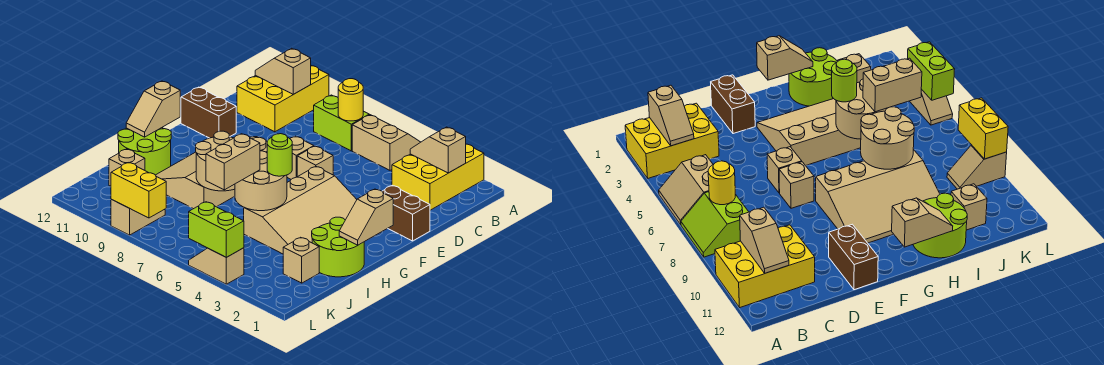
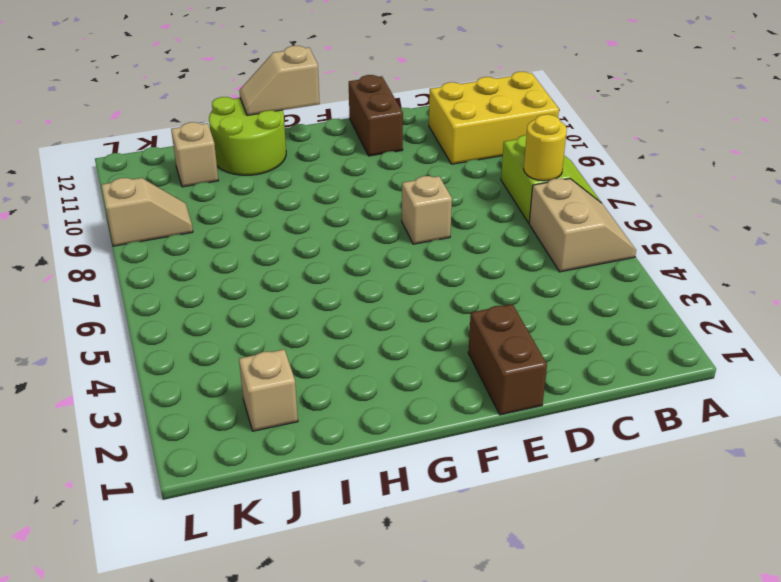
none -> yellow brick A2:C3 level 1
none -> tan brick E6 level 1
none -> tan slope F3:I5 level 1 top 5

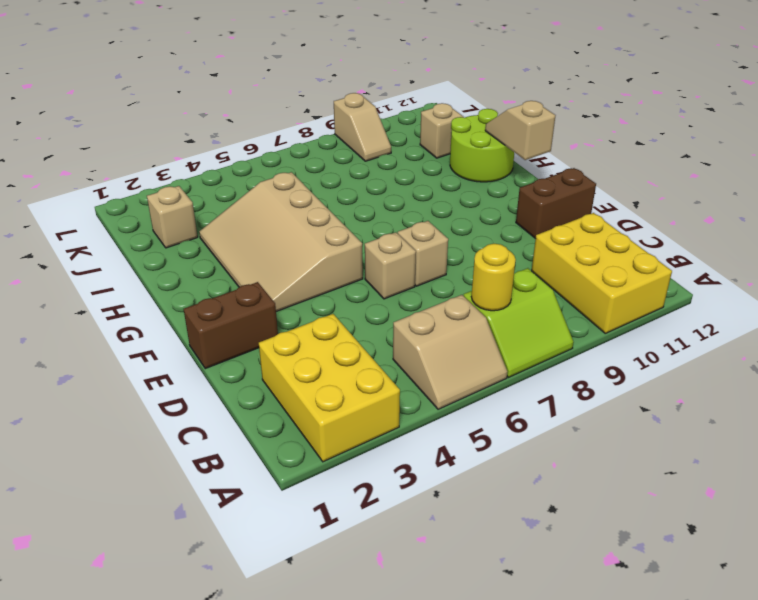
none -> tan slope F8:I10 level 1 top 8
none -> lime round brick H1:I2 level 1
none -> tan slope L4:L5 level 1 top 4

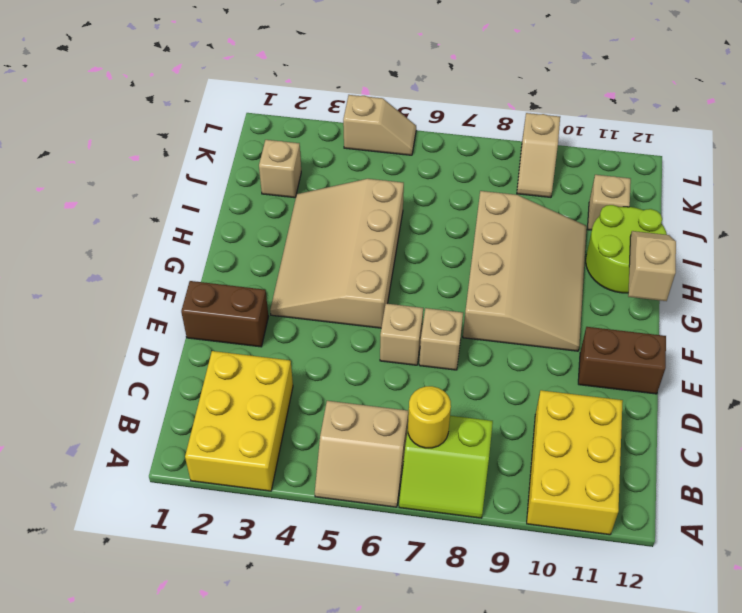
none -> lime round brick H1:I2 level 1
none -> tan slope B2:B3 level 2 top 2
none -> tan slope B10:B11 level 2 top 10

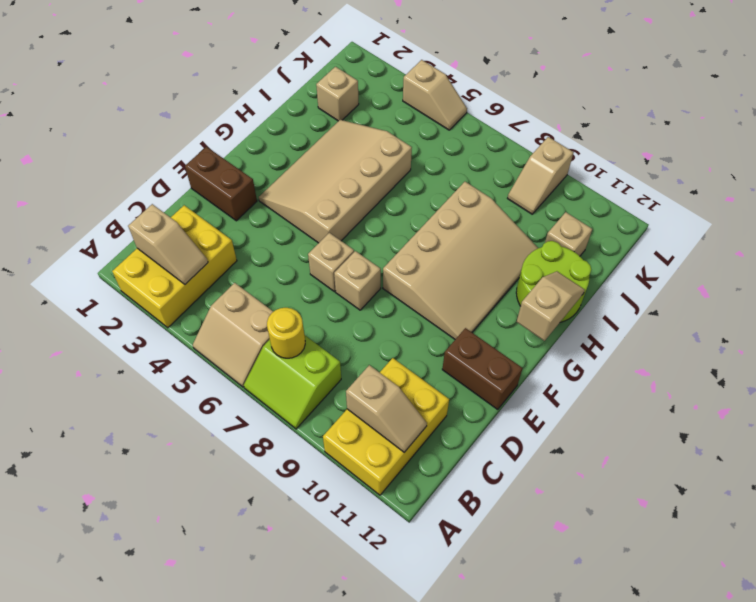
none -> lime round brick H1:I2 level 1
none -> tan slope G1:H1 level 2 top G
none -> tan round brick H5:I6 level 2

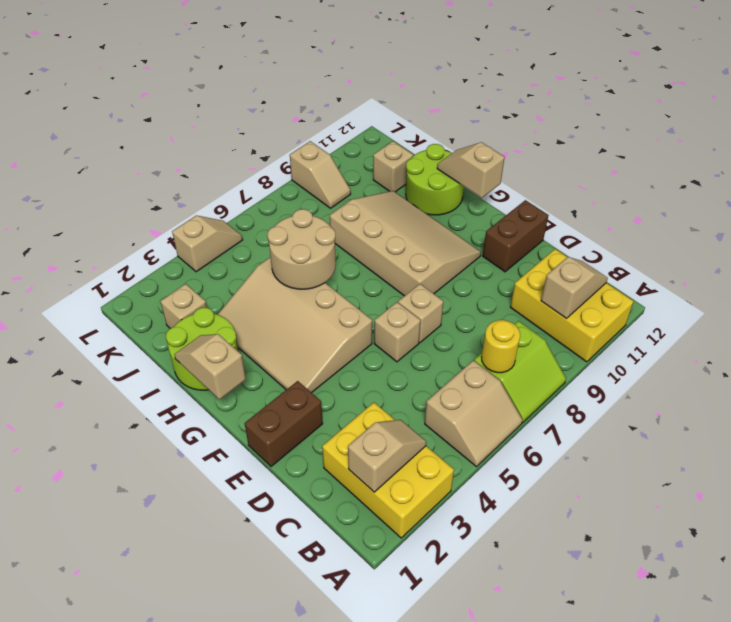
none -> tan round brick H7:I8 level 2
none -> lime brick L4:L5 level 2
none -> yellow brick L8:L9 level 2

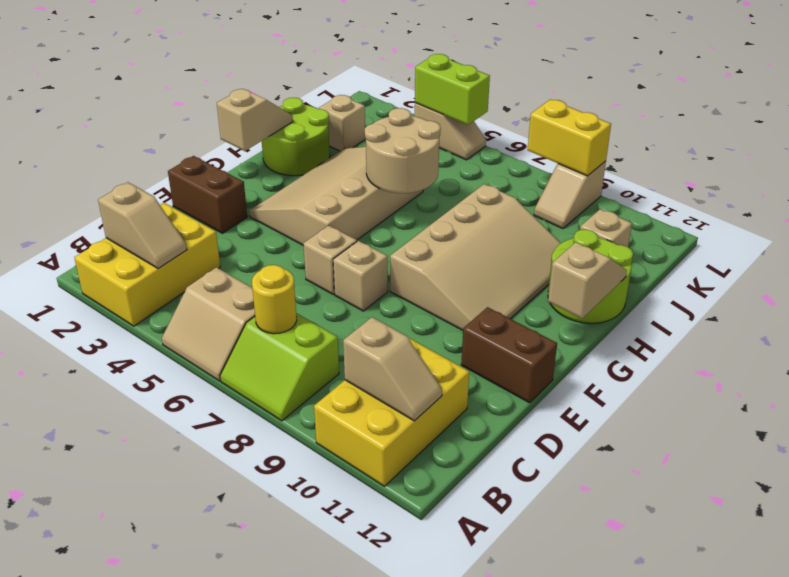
none -> tan round brick H7:I8 level 2
none -> lime round brick H5 level 3
none -> tan brick I6:J6 level 3

